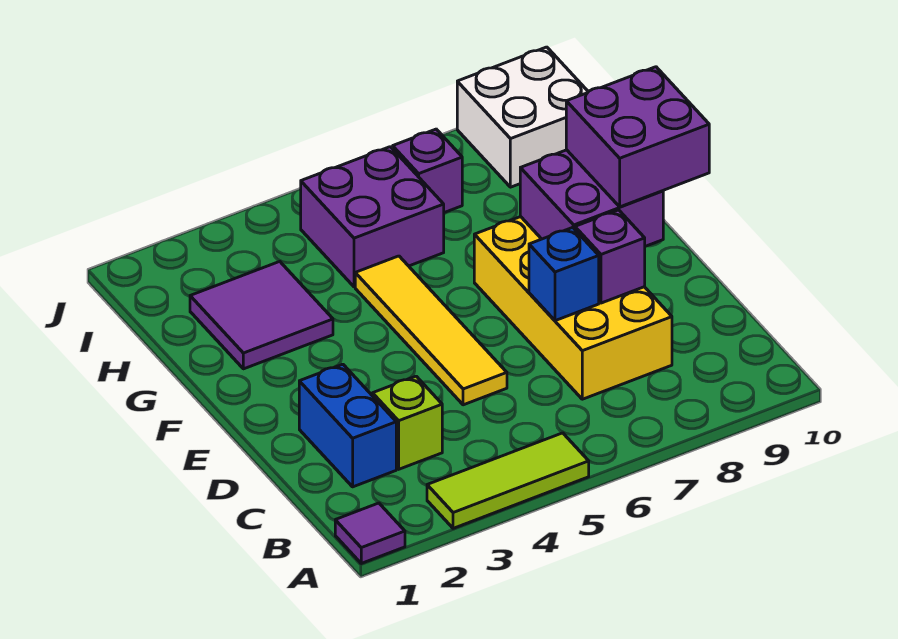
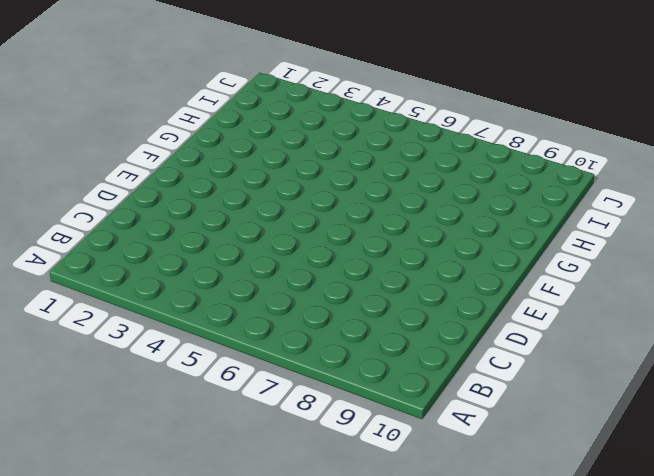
none -> purple tile A1 level 1
none -> lime tile A3:A5 level 1
none -> blue brick C2:D2 level 1

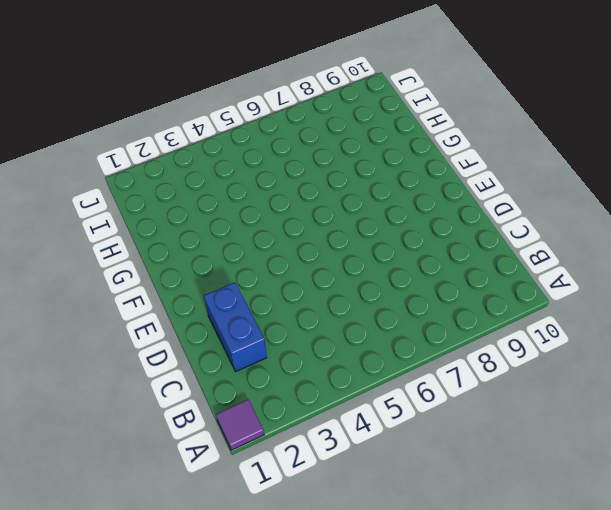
none -> lime tile A3:A5 level 1
none -> lime brick C3 level 1
none -> yellow brick C7:F8 level 1

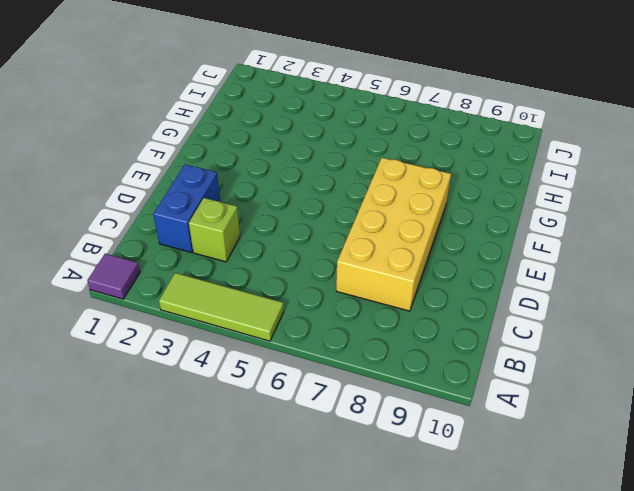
none -> yellow tile D5:G5 level 1
none -> purple tile G2:H3 level 1
none -> purple brick H5:I6 level 1

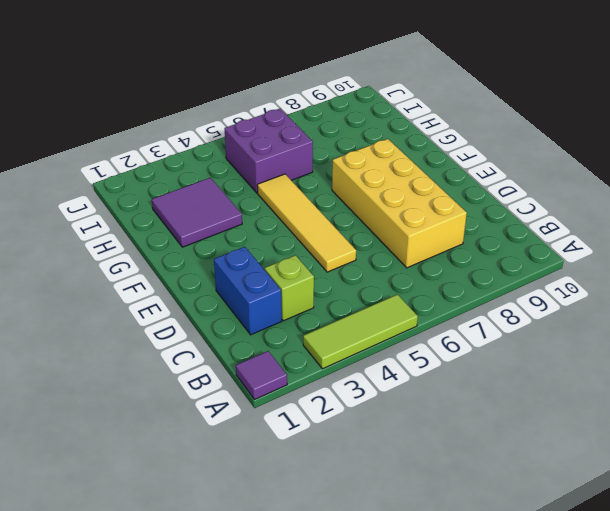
none -> purple brick I7 level 1
none -> white brick I9:J10 level 1
none -> blue brick D7 level 2

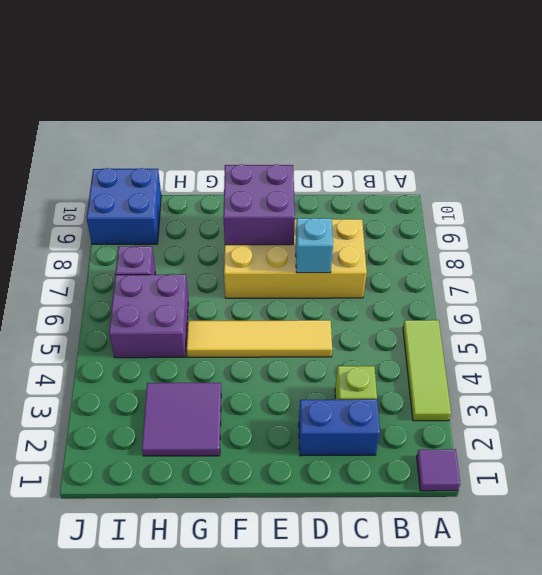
cyan brick D7 level 2 -> blue brick D7 level 2
blue brick I9:J10 level 1 -> white brick I9:J10 level 1
none -> purple brick D8 level 2
none -> purple brick E9:F10 level 3

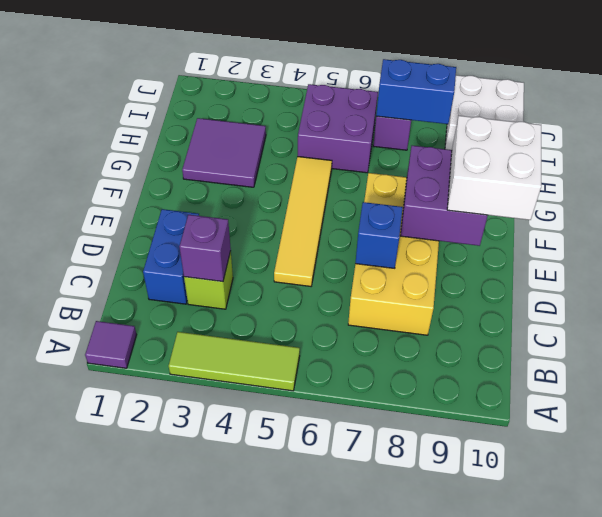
purple brick C3 level 2 -> purple brick D8 level 2
white brick E9:F10 level 3 -> purple brick E9:F10 level 3
blue brick I7:I8 level 2 -> none

